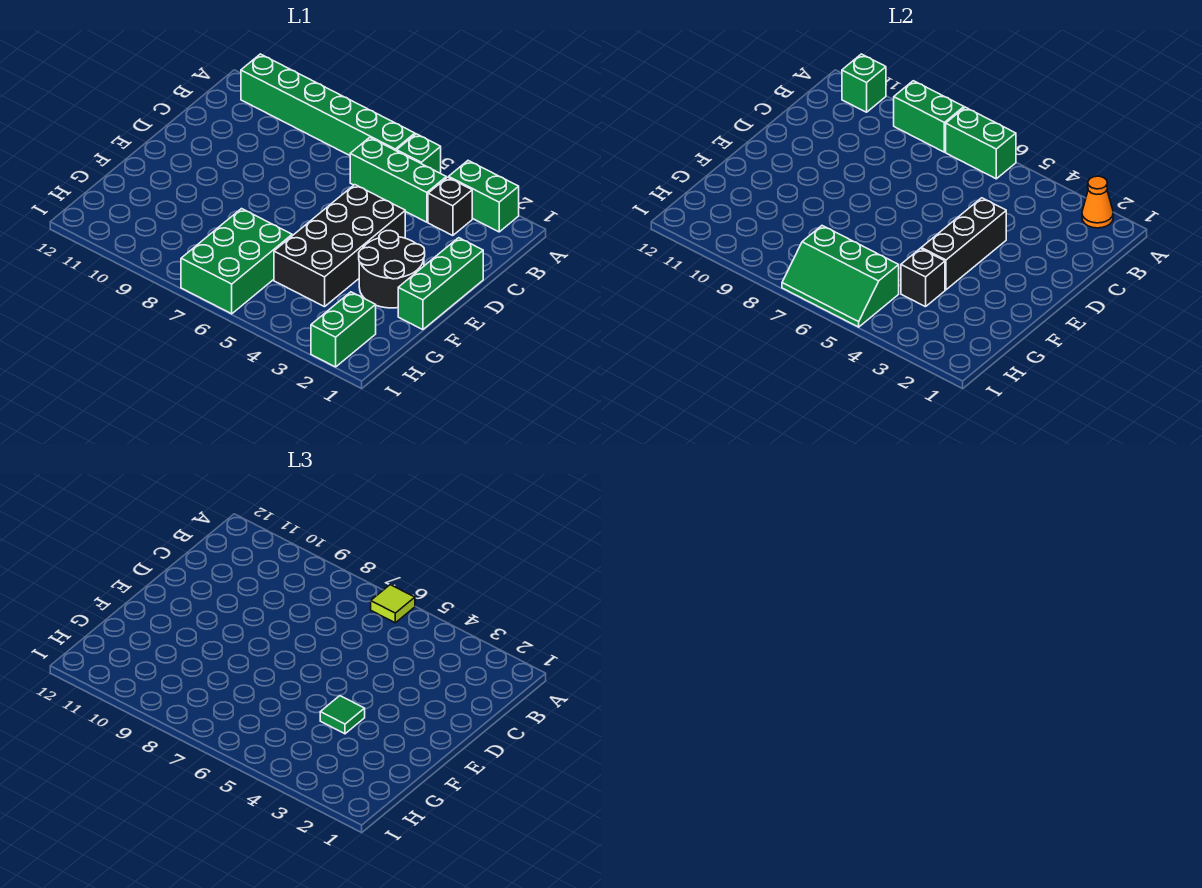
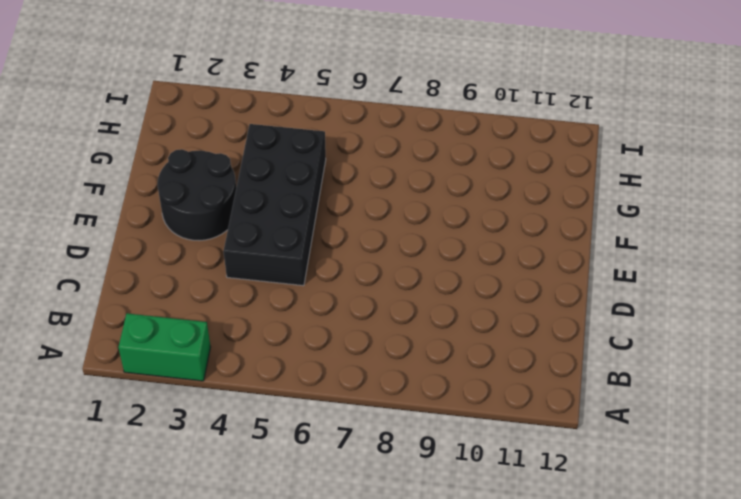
none -> green brick A5 level 1
none -> green brick A6:A11 level 1
none -> black brick B3 level 1

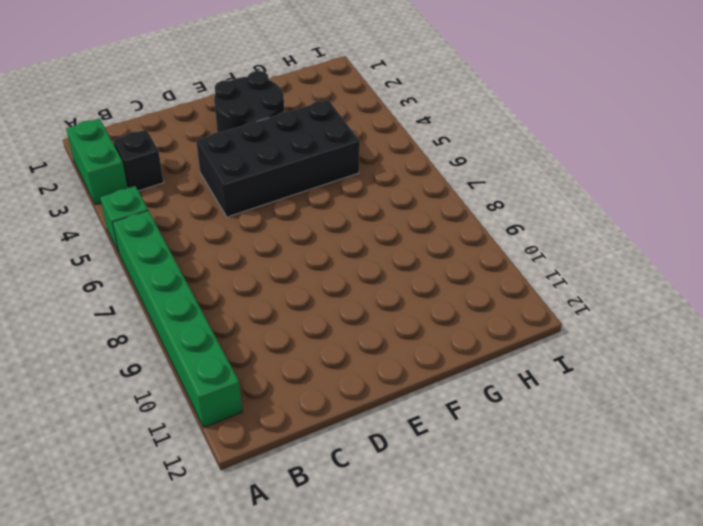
none -> green brick B4:B6 level 1
none -> green brick D1:F1 level 1
none -> green brick G6:I7 level 1

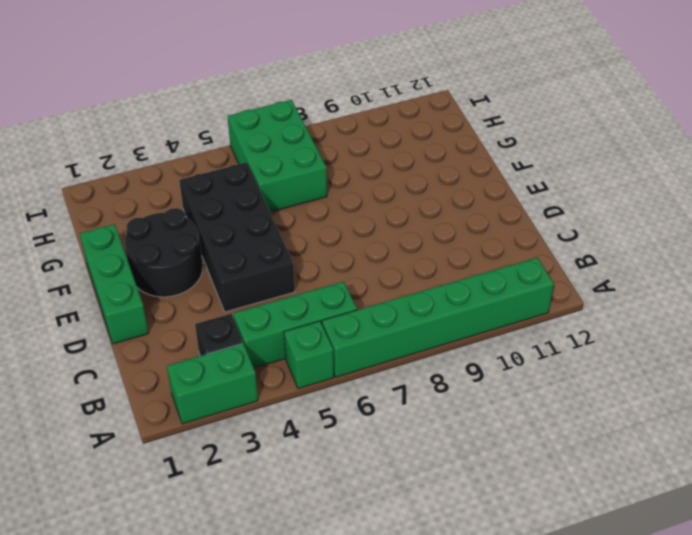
none -> green brick H2:I2 level 1
none -> orange cone A2 level 2
none -> green brick A6:A7 level 2

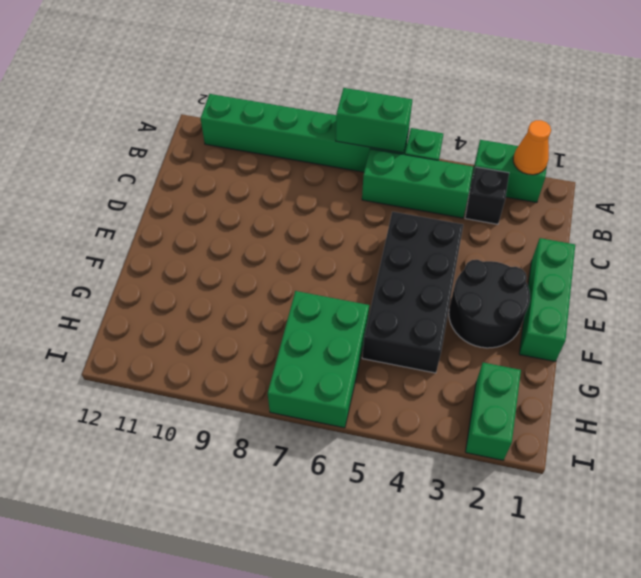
none -> green brick A8:A9 level 2
none -> green brick A11 level 2
none -> black brick D4:F4 level 2

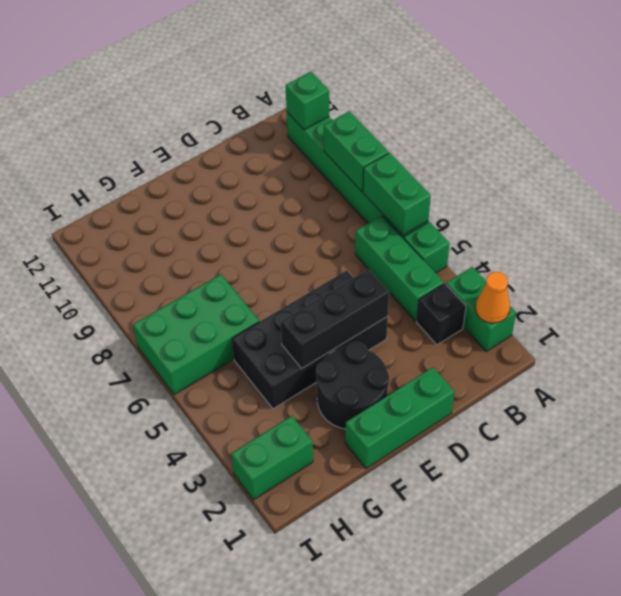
none -> black brick G4 level 2
none -> green slope H5:I7 level 2 top H
none -> lime tile A6 level 3

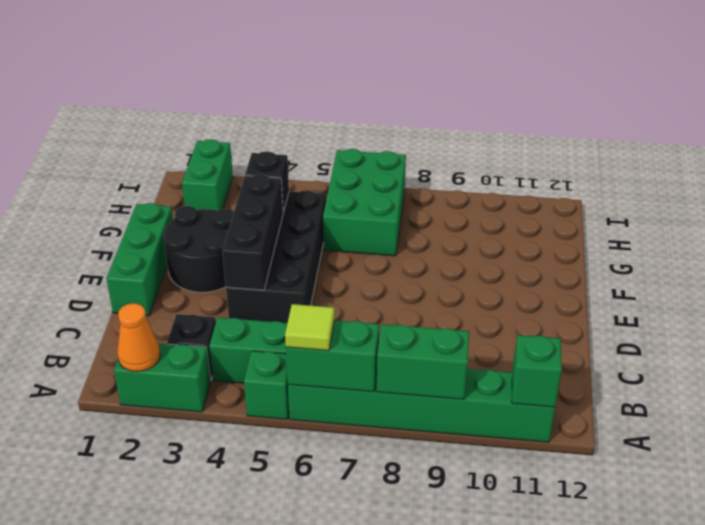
none -> green slope H5:I7 level 2 top H
none -> green tile F4 level 3

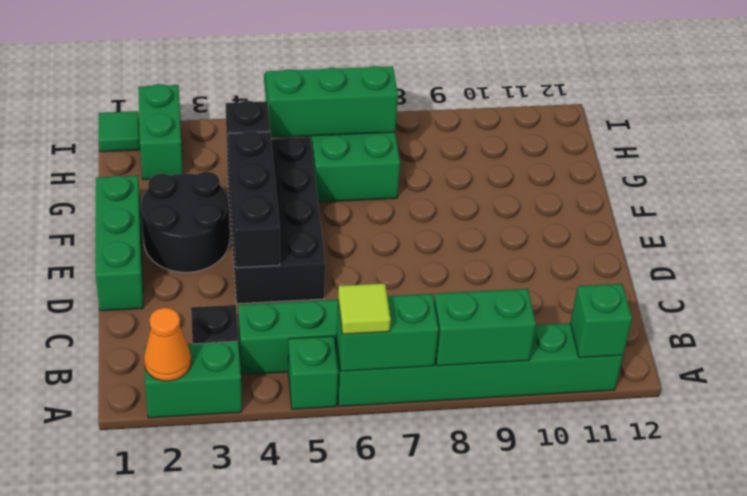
green tile I1 level 1 -> green tile F4 level 3

